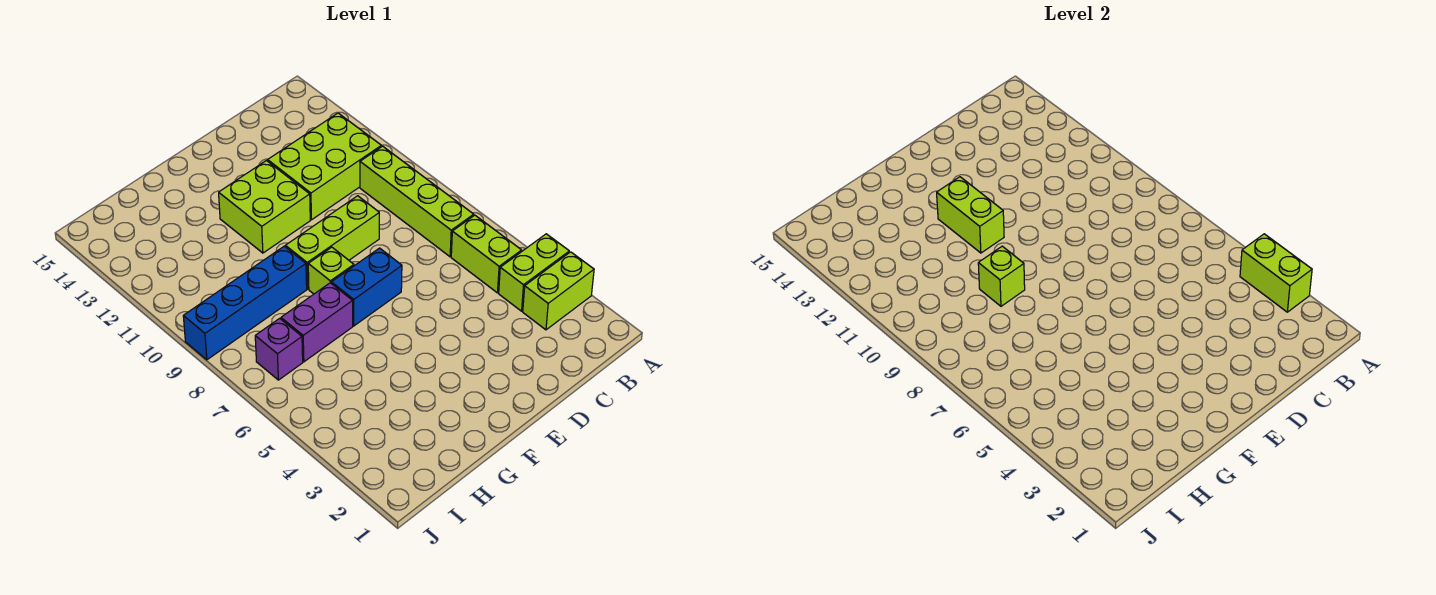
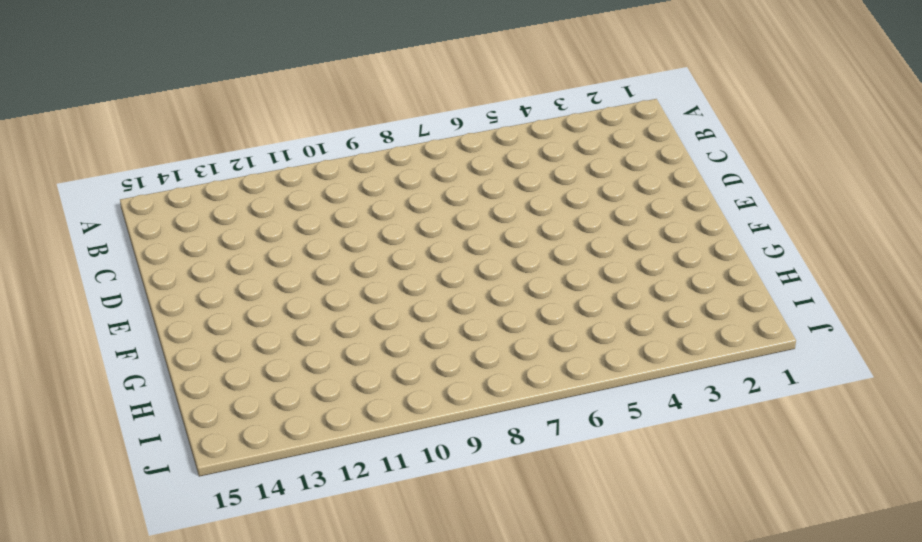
none -> lime brick A3:B3 level 1
none -> lime brick A4:B4 level 1
none -> lime brick B5:B6 level 1

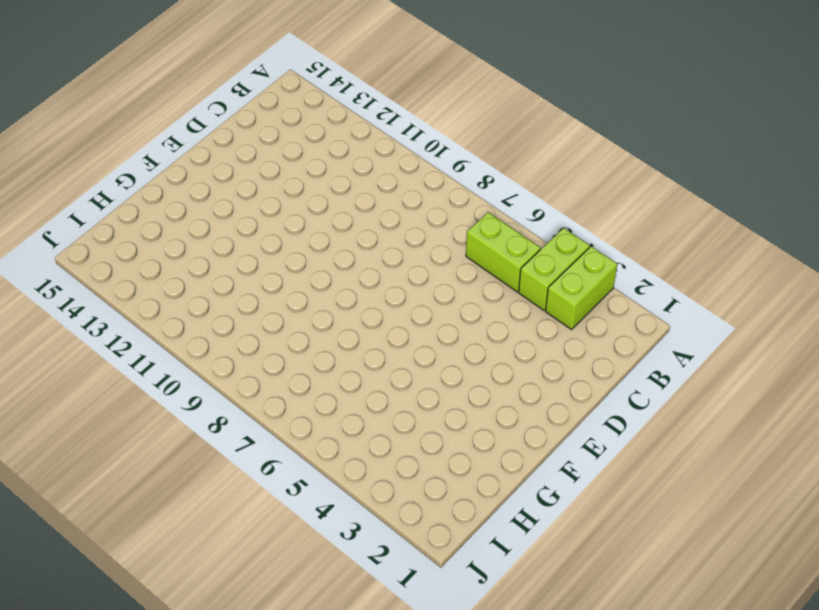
none -> lime brick B7:B10 level 1
none -> lime brick B11:D12 level 1
none -> lime brick D9:F9 level 1

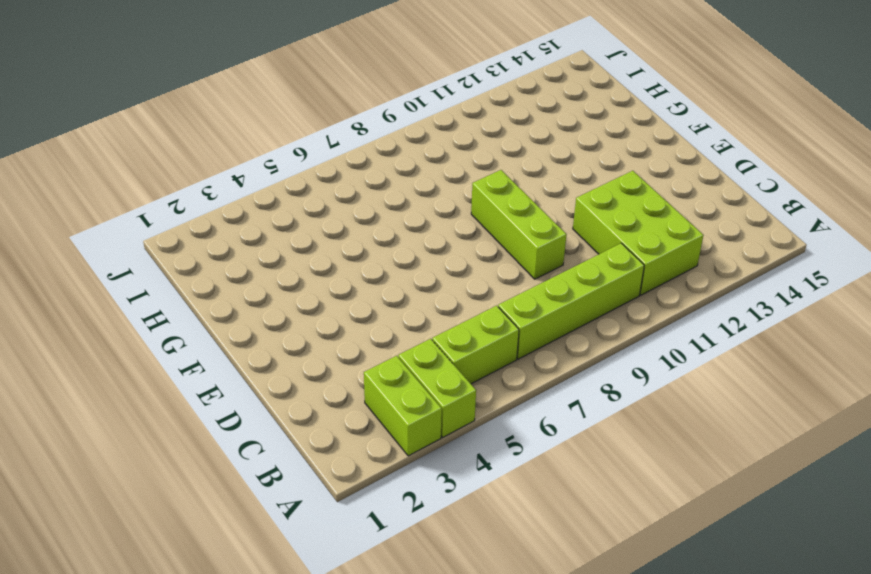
none -> blue brick E7:F7 level 1
none -> lime brick E11:F12 level 1
none -> lime brick F8 level 1

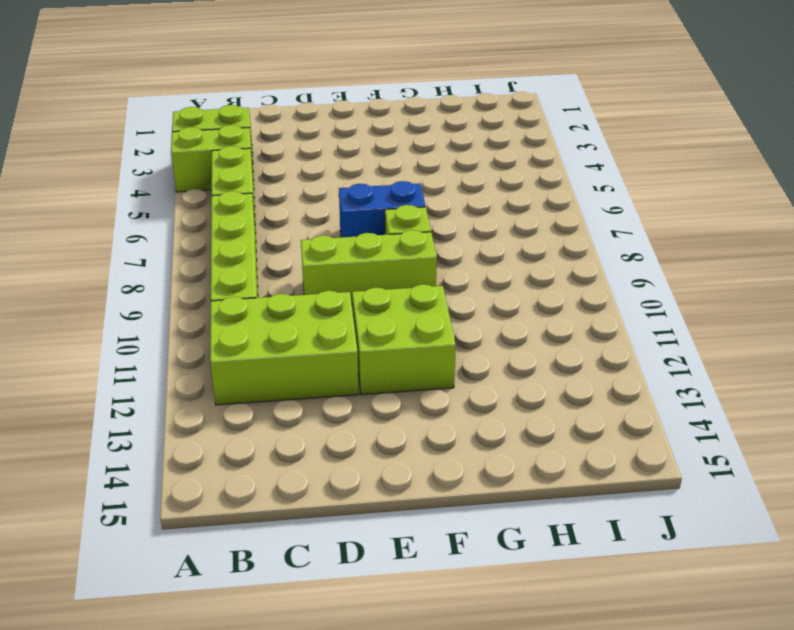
none -> purple brick G7:H7 level 1
none -> blue brick G9:J9 level 1
none -> purple brick I7 level 1

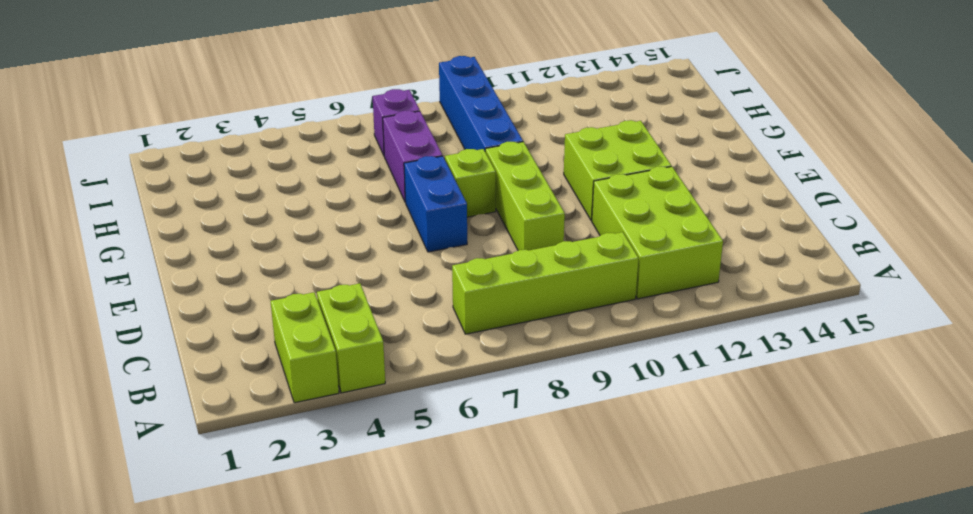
none -> lime brick B5:B6 level 1
none -> lime brick A3:A4 level 2
none -> lime brick F11:F12 level 2

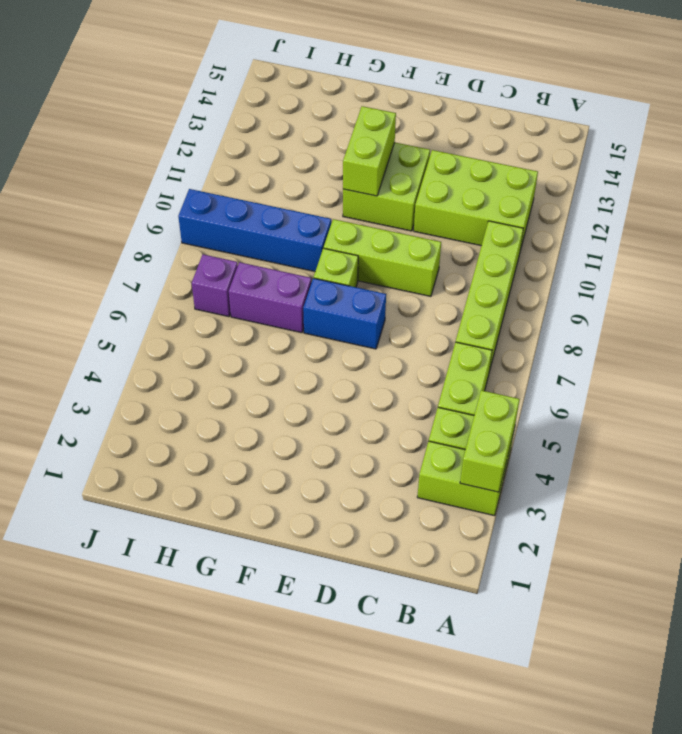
none -> lime brick G9 level 2

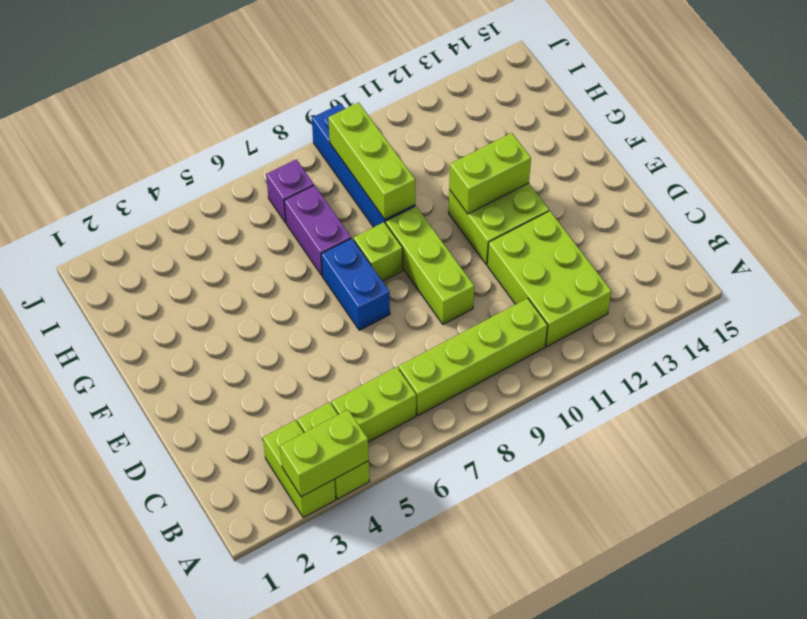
lime brick G9:I9 level 2 -> lime brick G9 level 2

